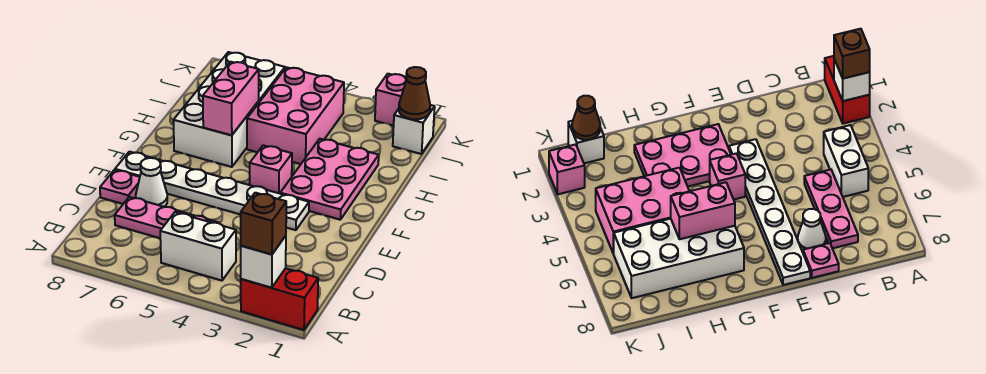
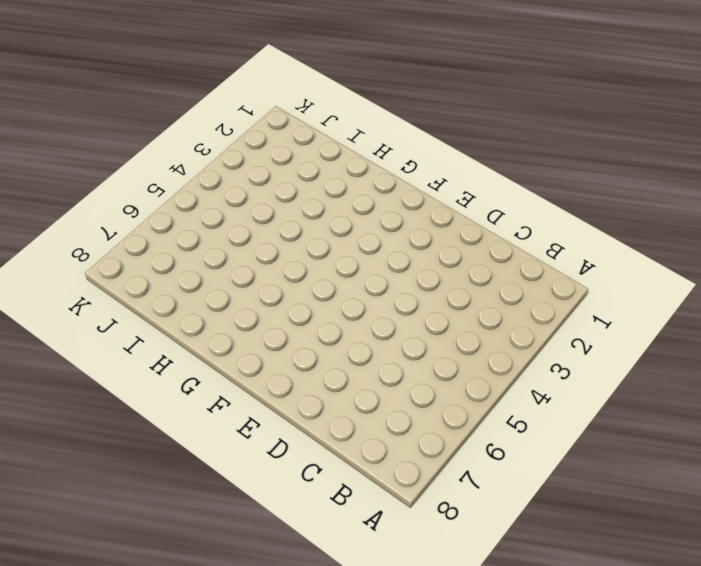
none -> red brick A1:A2 level 1
none -> white brick B4:B5 level 1
none -> pink plate C5:C7 level 1

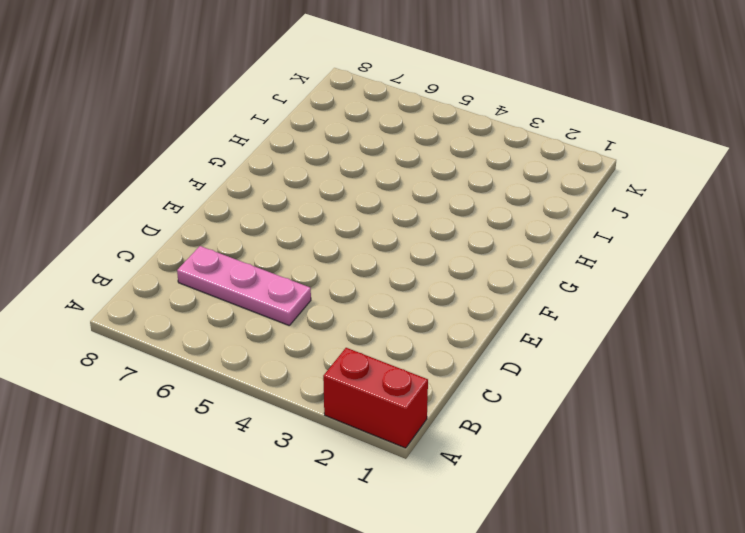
none -> white brick B4:B5 level 1
none -> white cone D7 level 1
none -> pink plate D8 level 1

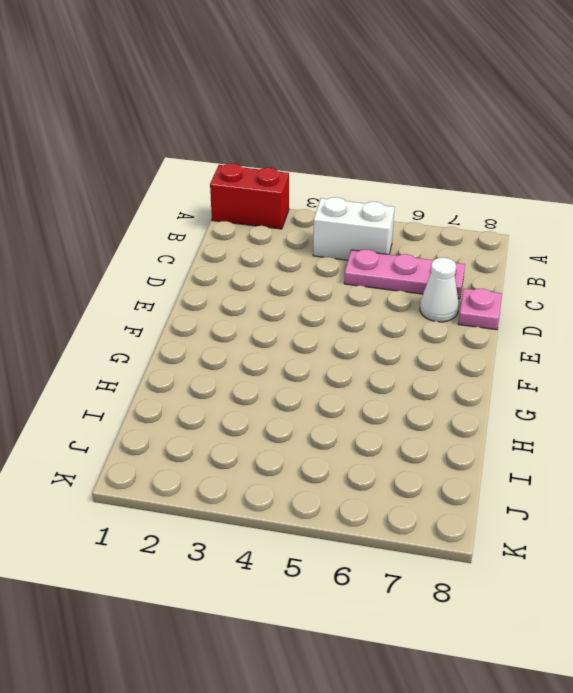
none -> white plate E3:E8 level 1
none -> pink plate F2:H3 level 1
none -> pink brick F4 level 1

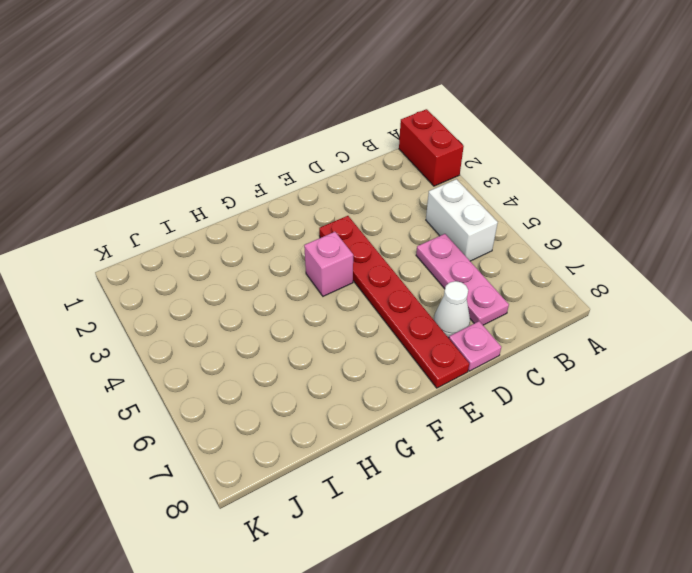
red plate E3:E8 level 1 -> white plate E3:E8 level 1
none -> pink plate F2:H3 level 1
none -> white brick G6:J7 level 1
none -> pink brick H4:J5 level 1

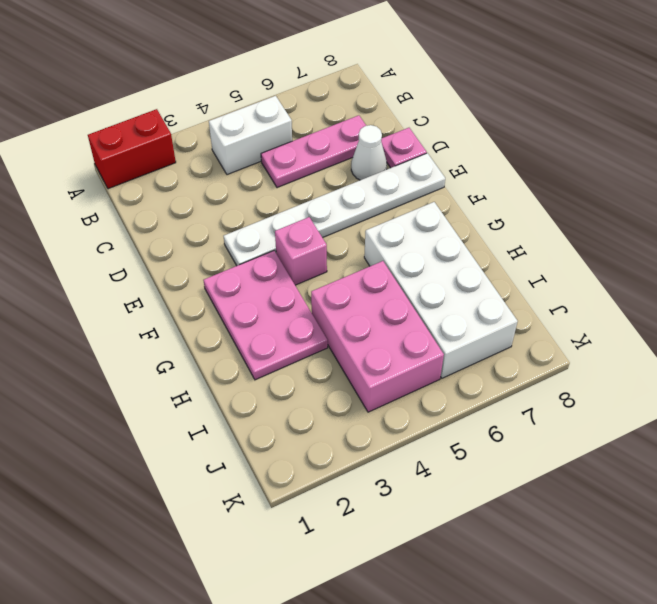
none -> white brick J1 level 1
none -> pink brick K2 level 1
none -> white brick A2 level 2

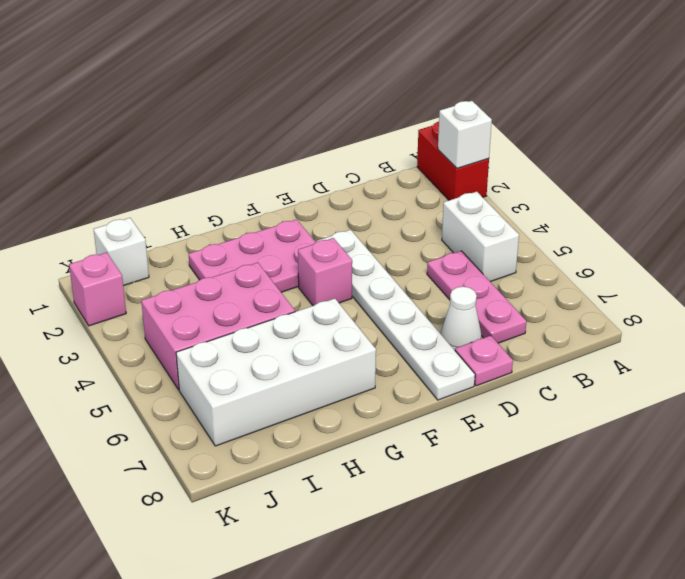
none -> pink brick G6:H6 level 2
none -> brown cone J1 level 2
none -> brown brick A2 level 3

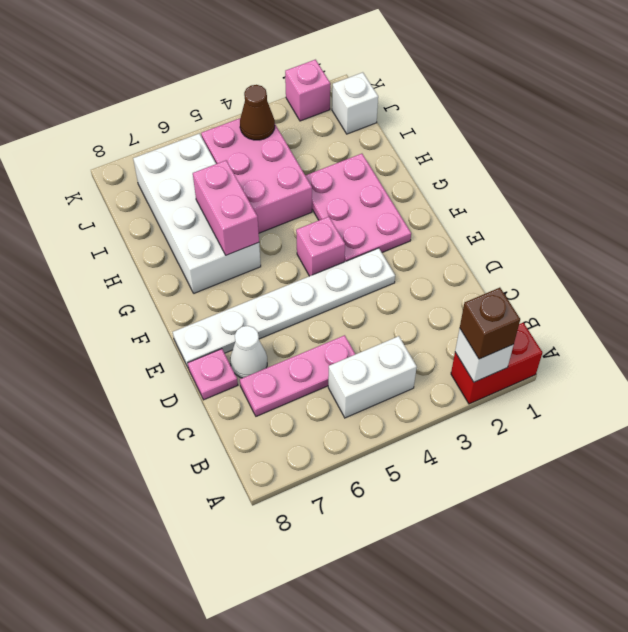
brown cone J4 level 2 -> brown cone J1 level 2

